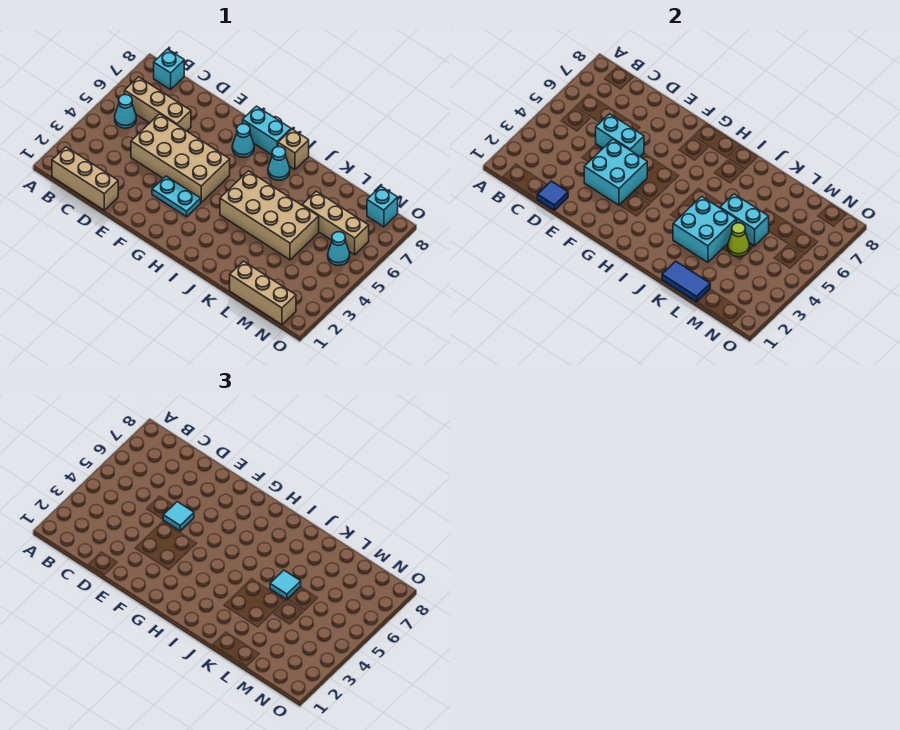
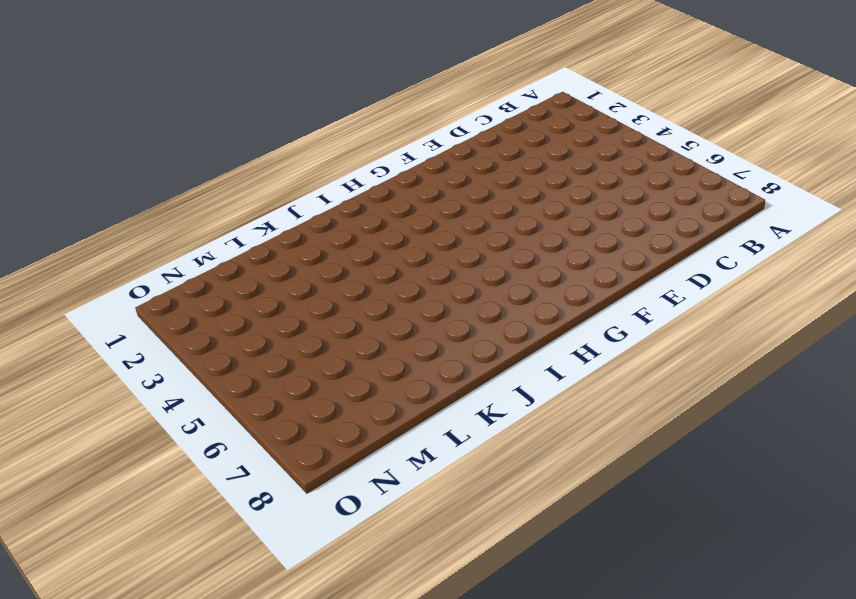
none -> tan brick B1:D1 level 1
none -> cyan cone B5 level 1
none -> tan brick B6:D6 level 1

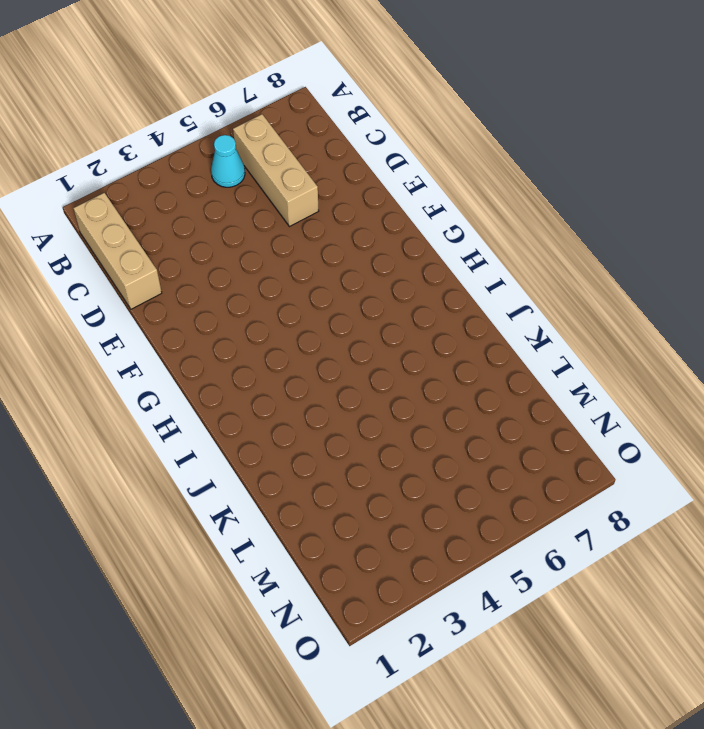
none -> cyan brick B8 level 1
none -> tan brick D4:G5 level 1
none -> cyan plate F3:G3 level 1

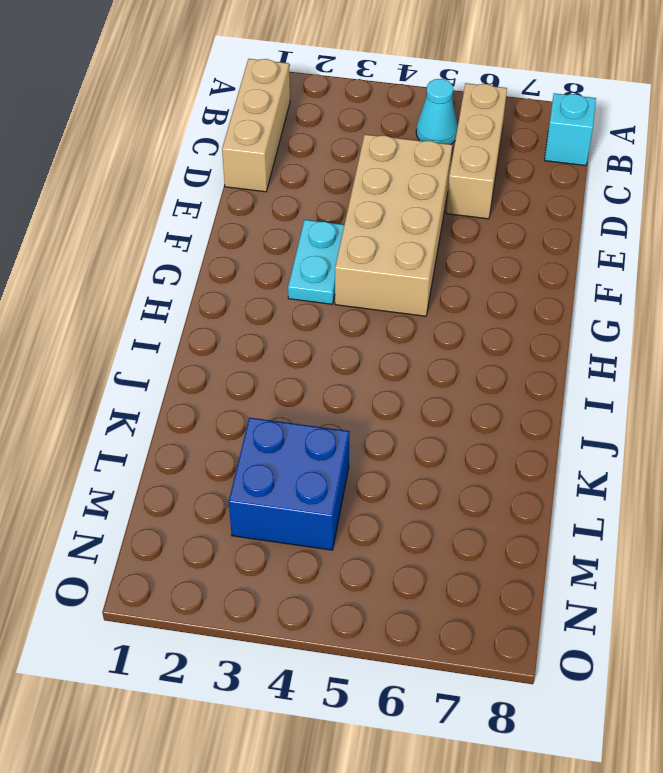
blue brick L3:M4 level 1 -> tan brick I4:L5 level 1
none -> cyan cone G7 level 1
none -> cyan brick G8:H8 level 1
none -> cyan cone I7 level 1

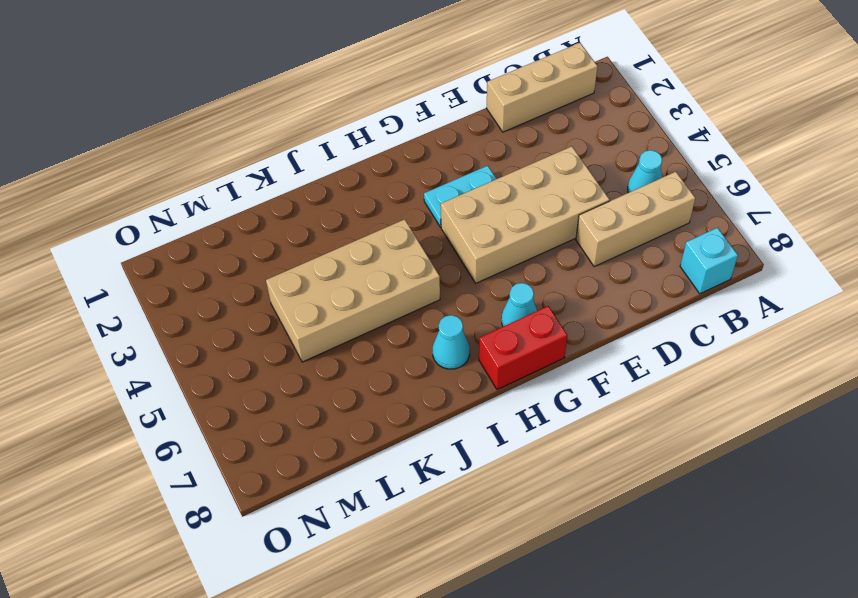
red brick G8:H8 level 1 -> cyan brick G8:H8 level 1
none -> tan brick I8 level 1
none -> tan brick L1:N1 level 1
none -> tan brick L6:N6 level 1

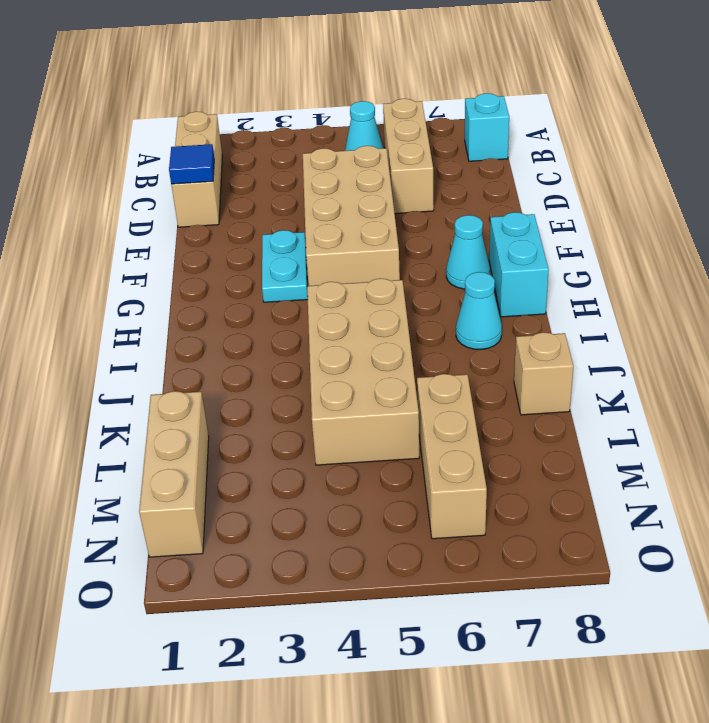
tan brick K8 level 1 -> tan brick I8 level 1
none -> cyan cone N5 level 1
none -> cyan brick N8 level 1
none -> cyan brick D5:E5 level 2

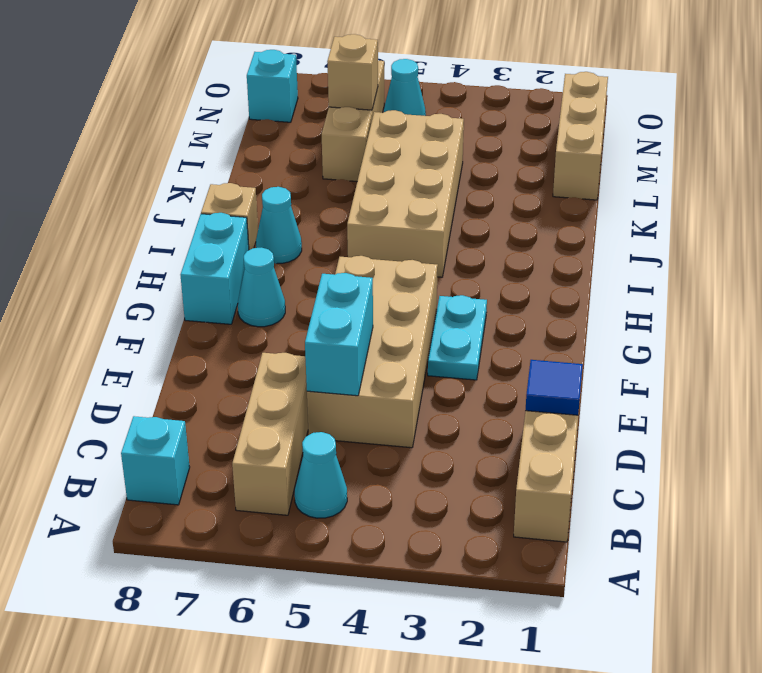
tan brick M6 level 2 -> none
none -> cyan brick E3:F4 level 2
none -> cyan brick J3:K4 level 2
none -> blue tile K1:L1 level 2

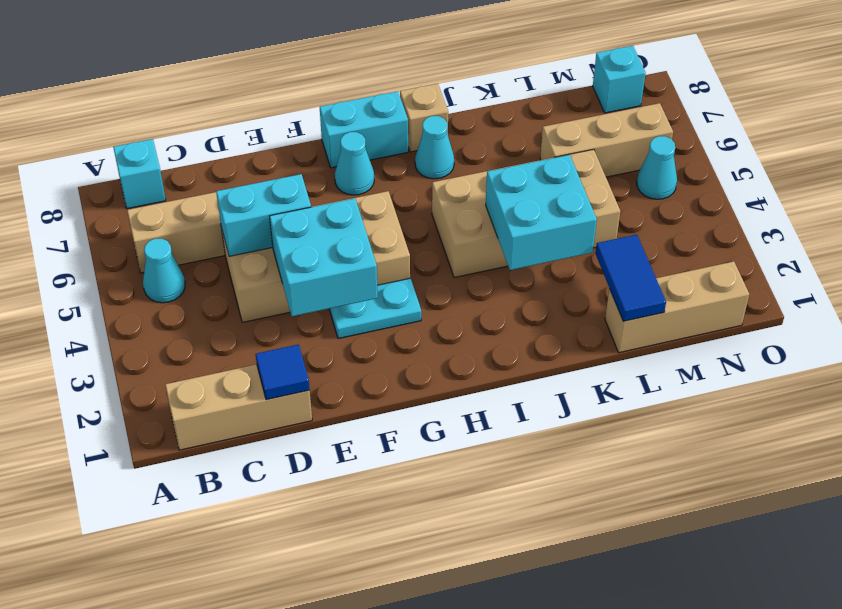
blue tile L1:L2 level 2 -> blue tile K1:L1 level 2
none -> cyan brick K5:L5 level 2
none -> lime cone L4 level 2
none -> cyan tile E5 level 3

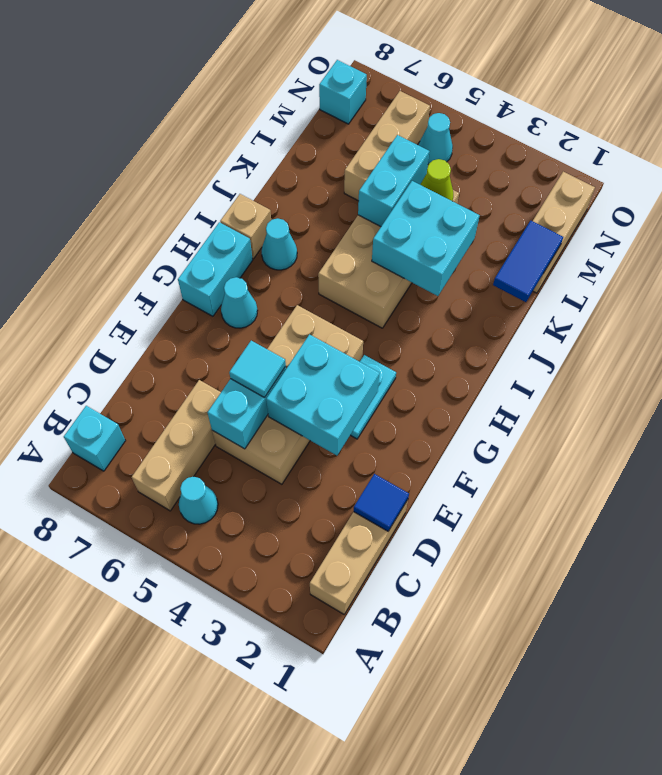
none -> cyan tile K5 level 3

